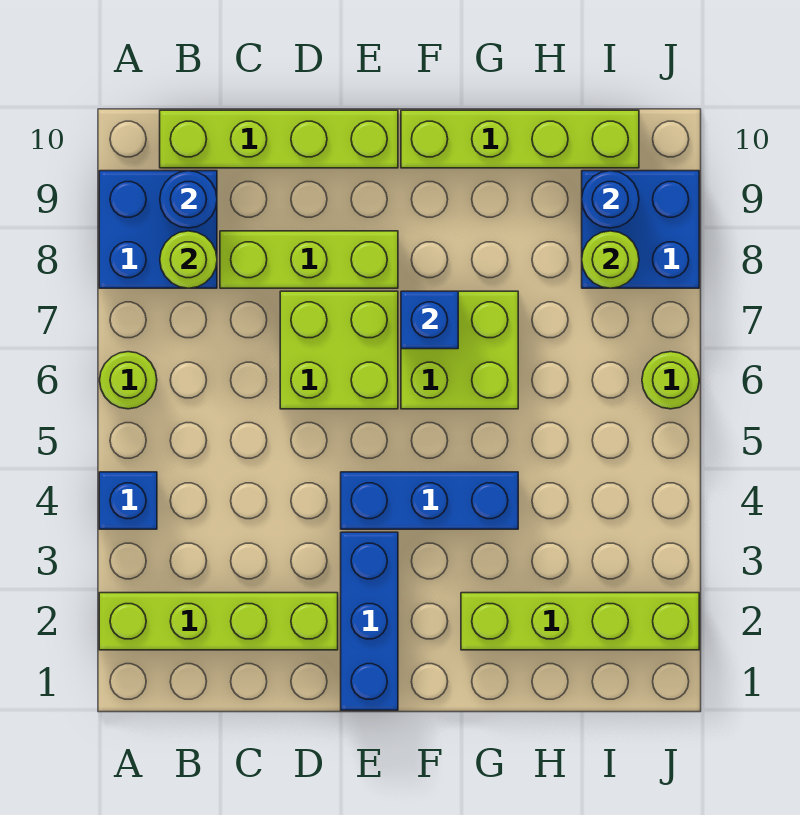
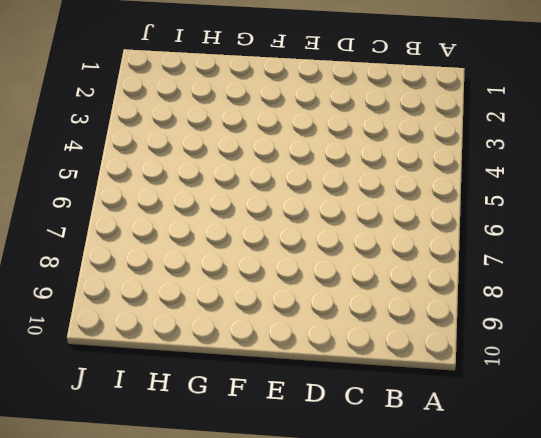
none -> lime brick A2:D2 level 1
none -> blue brick A4 level 1
none -> lime round brick A6 level 1

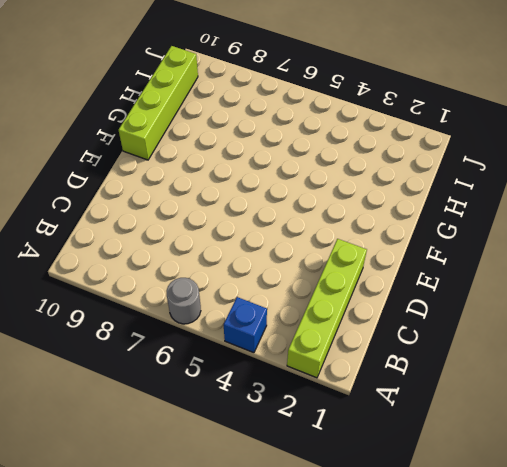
grey round brick A6 level 1 -> lime round brick A6 level 1
none -> blue brick A8:B9 level 1
none -> lime brick B10:E10 level 1
none -> lime brick C8:E8 level 1

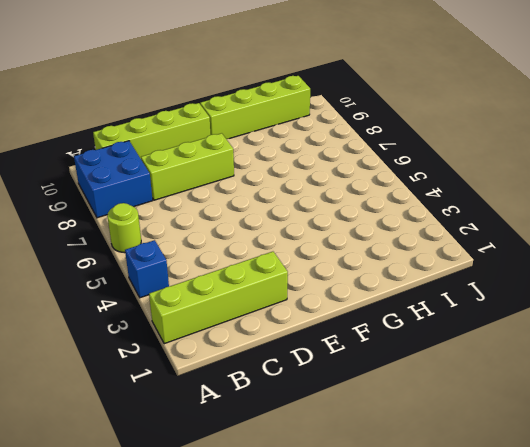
none -> lime brick D6:E7 level 1
none -> blue brick E1:E3 level 1
none -> blue brick E4:G4 level 1

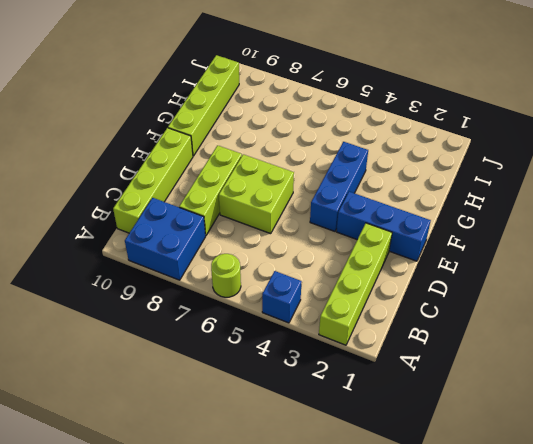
none -> lime brick F6:G7 level 1
none -> lime brick G2:J2 level 1
none -> blue brick I8:J9 level 1

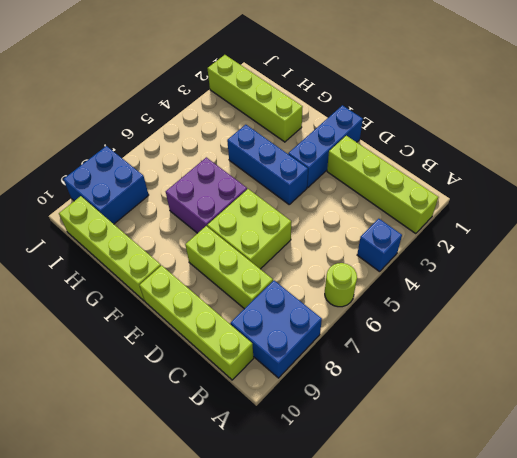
purple brick F6:G7 level 1 -> lime brick F6:G7 level 1
none -> lime round brick J6 level 1
none -> lime round brick B8 level 2
none -> blue round brick B9 level 2

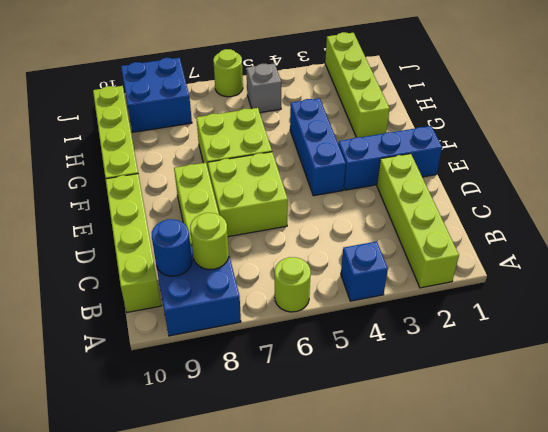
grey brick I5 level 1 -> none
none -> blue brick F7 level 2
none -> lime round brick I8 level 2
none -> blue round brick I9 level 2

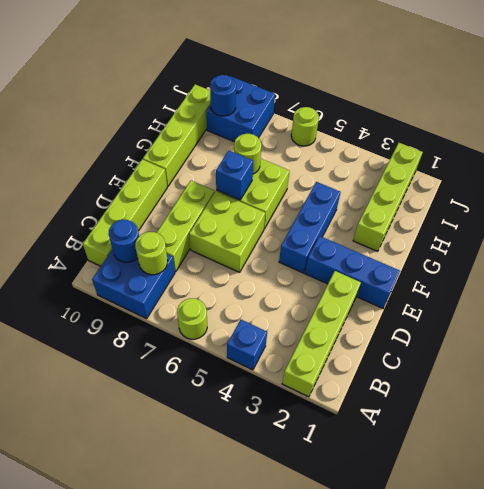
lime round brick G7 level 2 -> lime round brick I8 level 2

